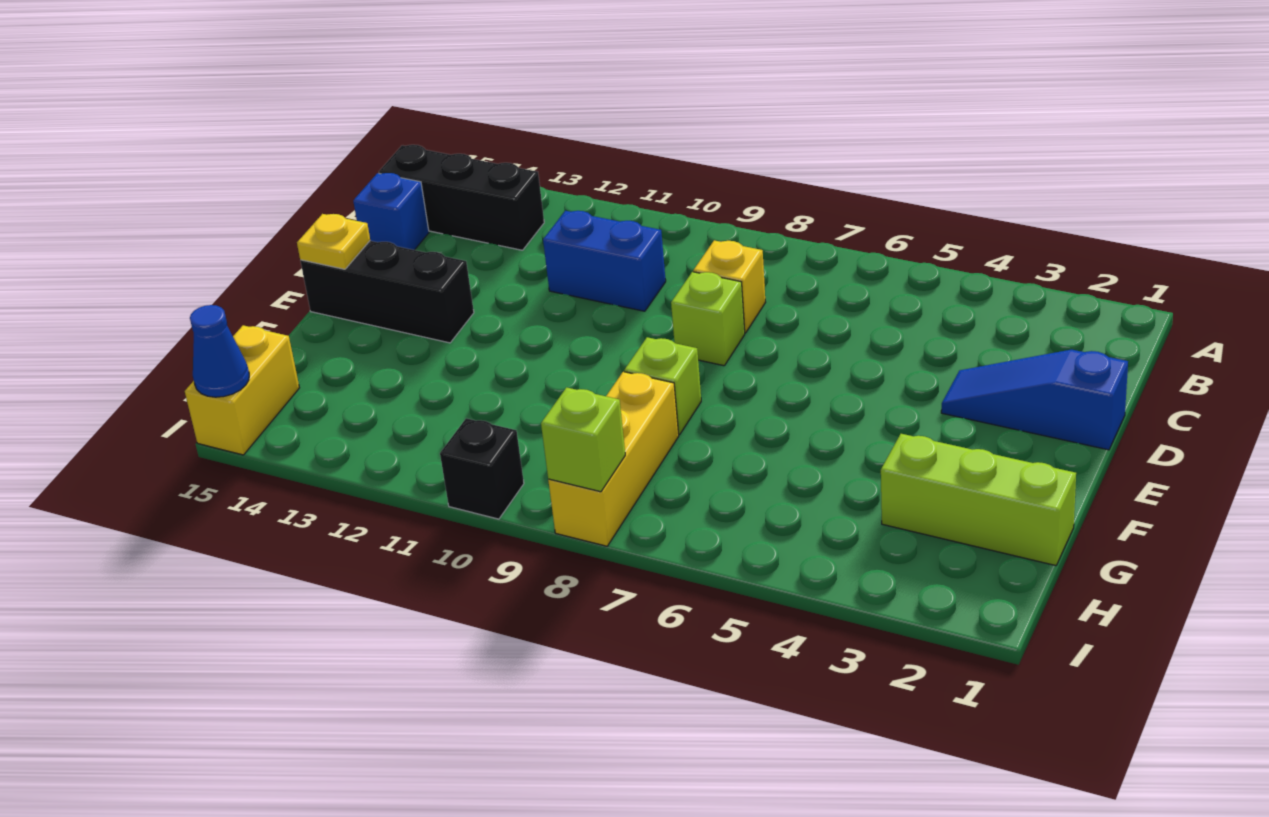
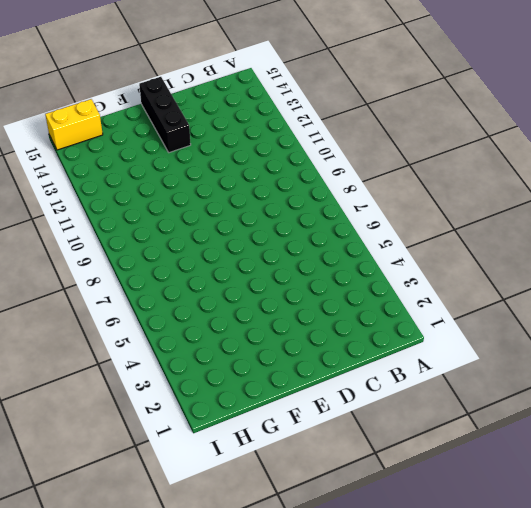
none -> black brick B13:B15 level 1
none -> yellow brick C8 level 1
none -> blue brick C10:C11 level 1

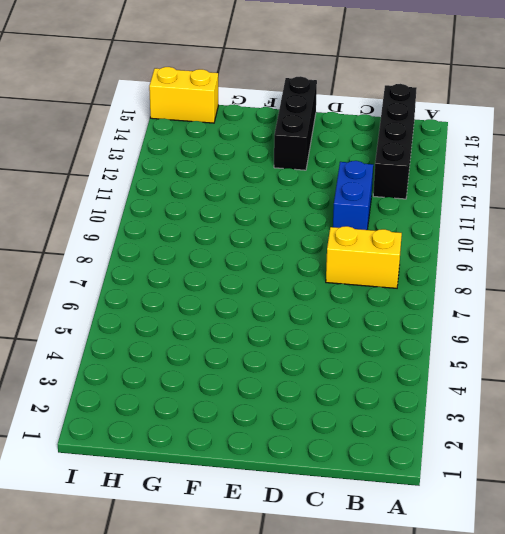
yellow brick B8:C8 level 1 -> yellow brick C8 level 1
black brick B12:B15 level 1 -> black brick B13:B15 level 1
none -> blue brick C15 level 1
none -> blue slope D1:D3 level 1 top 1
none -> lime brick D8 level 1

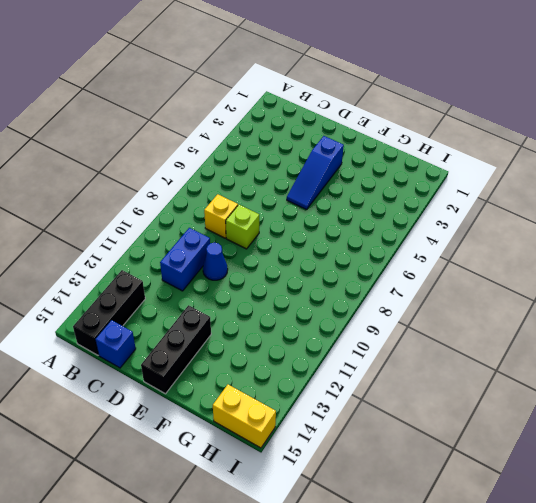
blue cone D10 level 1 -> blue cone I15 level 2
blue slope E3:E5 level 1 top 3 -> blue slope D1:D3 level 1 top 1
none -> lime brick F8 level 1
none -> lime brick G1:G3 level 1
none -> yellow brick G8:I8 level 1

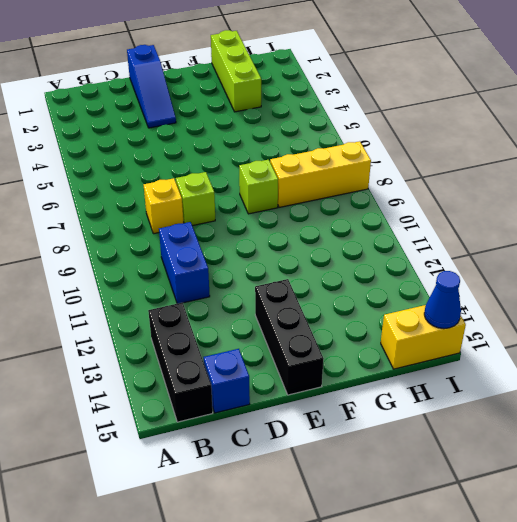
none -> black brick I10 level 1
none -> yellow plate E15 level 2
none -> lime brick I8 level 2

